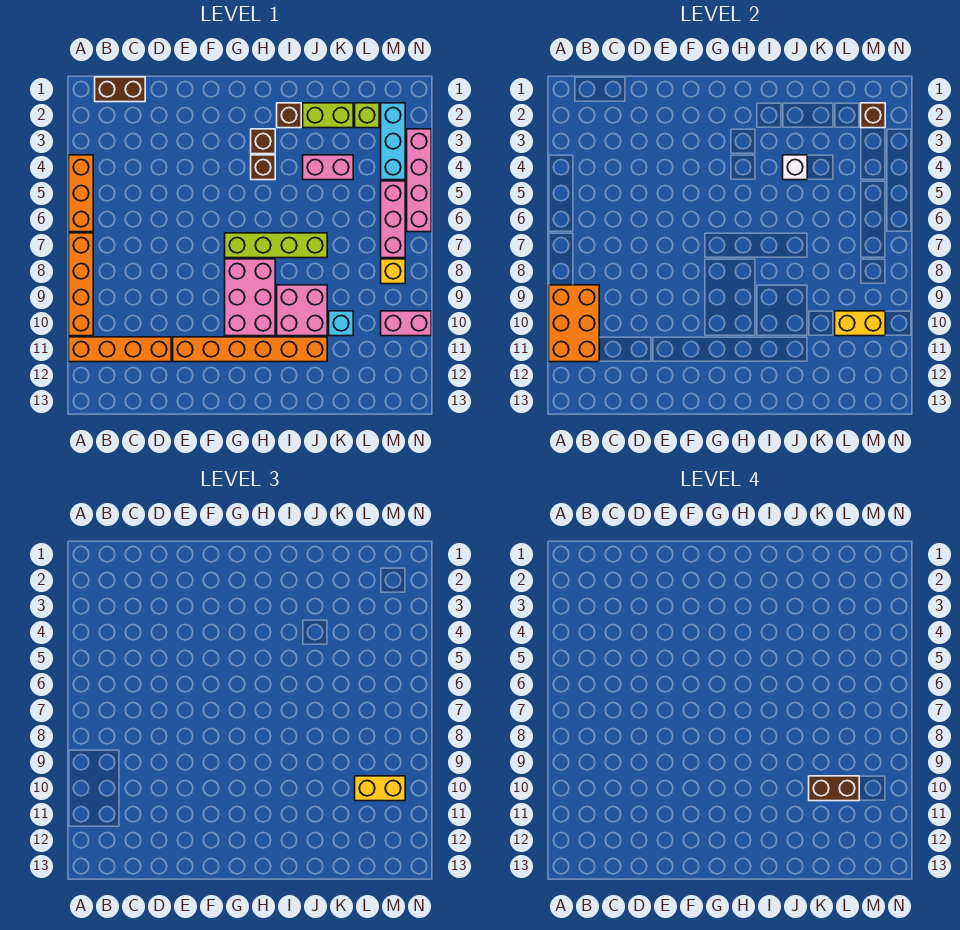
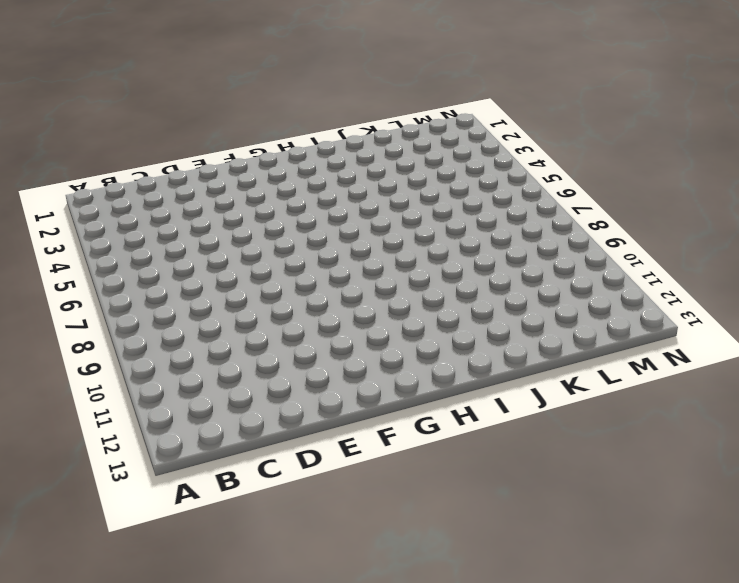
none -> orange brick A4:A6 level 1
none -> orange brick A7:A10 level 1
none -> orange brick A11:D11 level 1

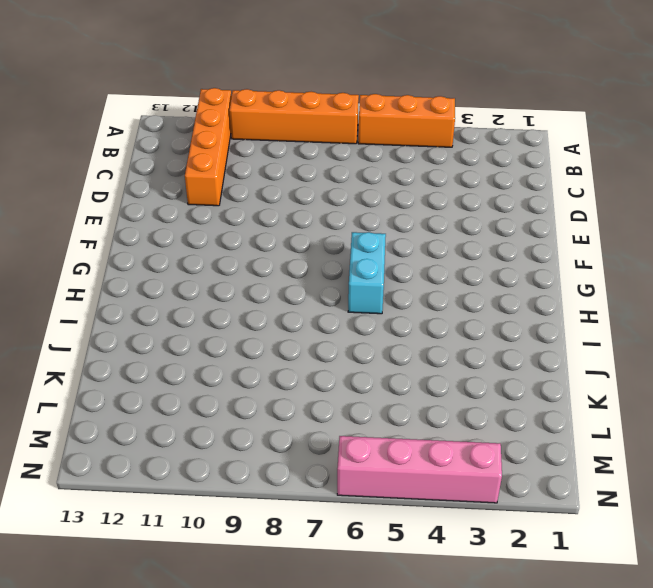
cyan brick G6:H6 level 1 -> none
none -> brown brick B1:C1 level 1
none -> orange brick E11:J11 level 1
none -> lime brick G7:J7 level 1

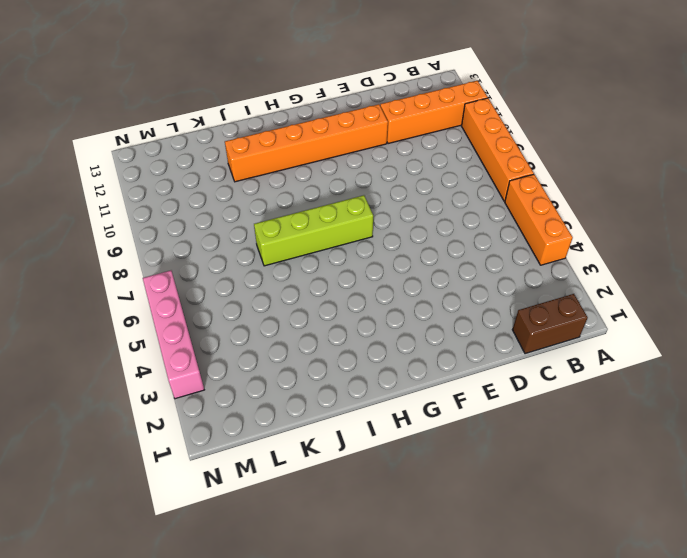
none -> pink brick G8:H10 level 1
none -> brown brick H3 level 1
none -> brown brick H4 level 1

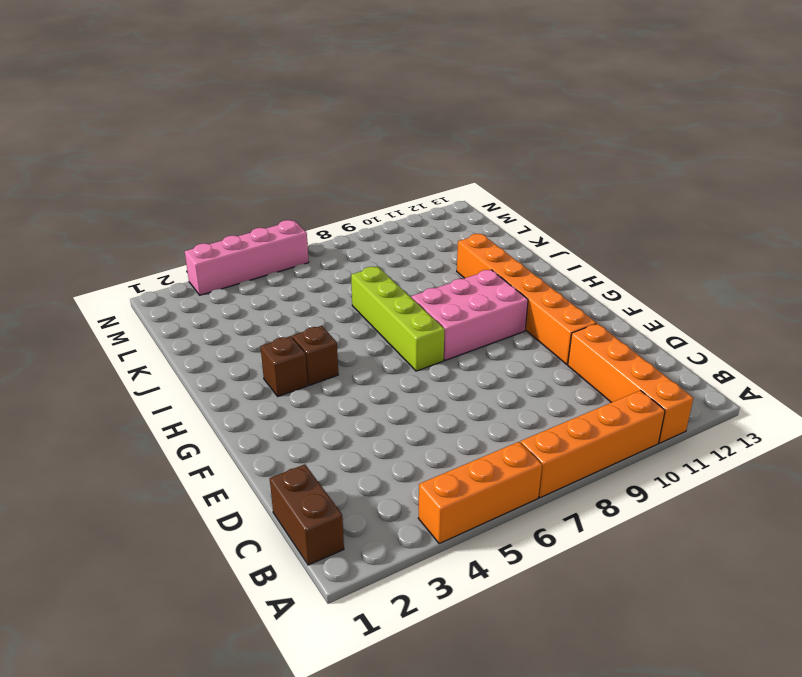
none -> brown brick I2 level 1
none -> pink brick I9:J10 level 1
none -> lime brick J2:K2 level 1

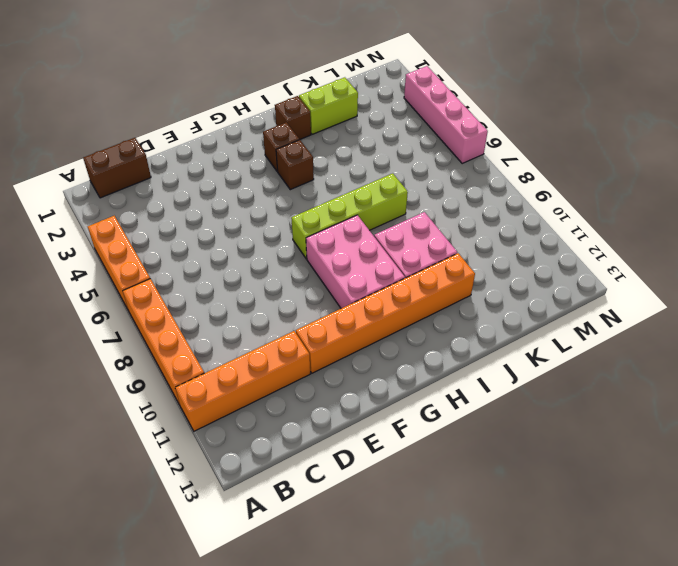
none -> pink brick J4:K4 level 1
none -> cyan brick K10 level 1
none -> lime brick L2 level 1

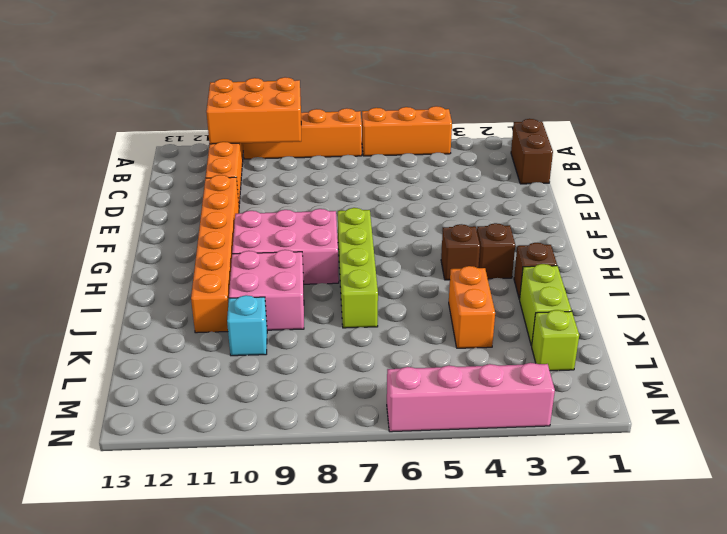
orange brick J4:K4 level 1 -> pink brick J4:K4 level 1
none -> cyan brick M2:M4 level 1
none -> pink brick M5:M7 level 1
none -> yellow brick M8 level 1

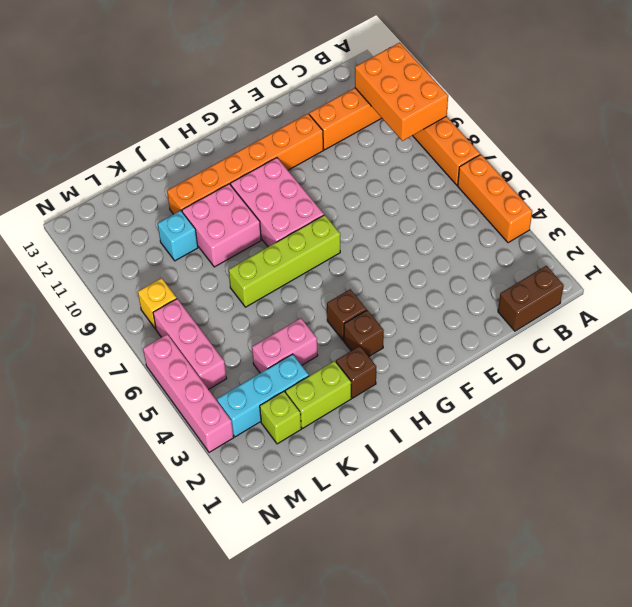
cyan brick K3:M3 level 1 -> cyan brick M2:M4 level 1
none -> pink brick M10:N10 level 1
none -> white brick J4 level 2
none -> yellow brick L10:M10 level 2

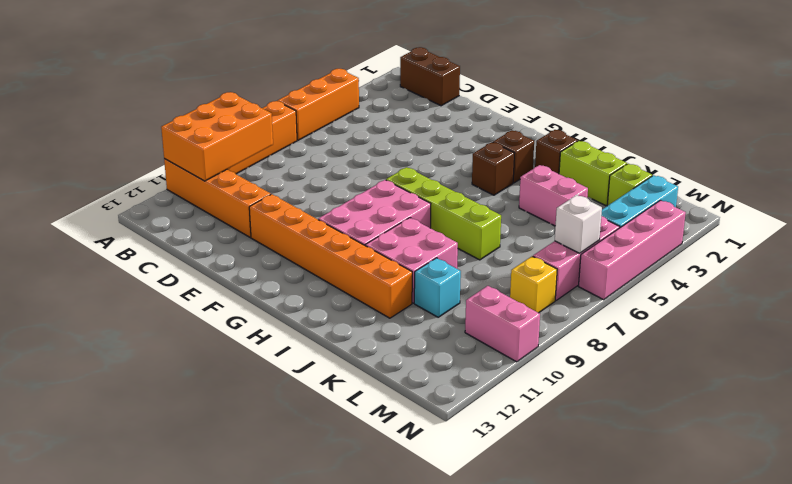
white brick M6 level 2 -> white brick J4 level 2
none -> yellow brick L10:M10 level 2
none -> brown brick M2 level 2
none -> yellow brick L10:M10 level 3

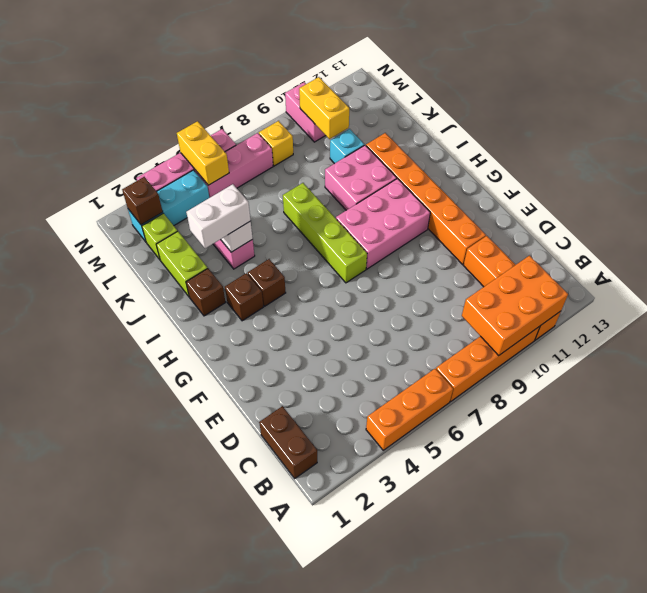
white brick J3:J4 level 3 -> none
yellow brick M5:N5 level 2 -> yellow brick L10:M10 level 3
none -> brown brick K10:L10 level 4

